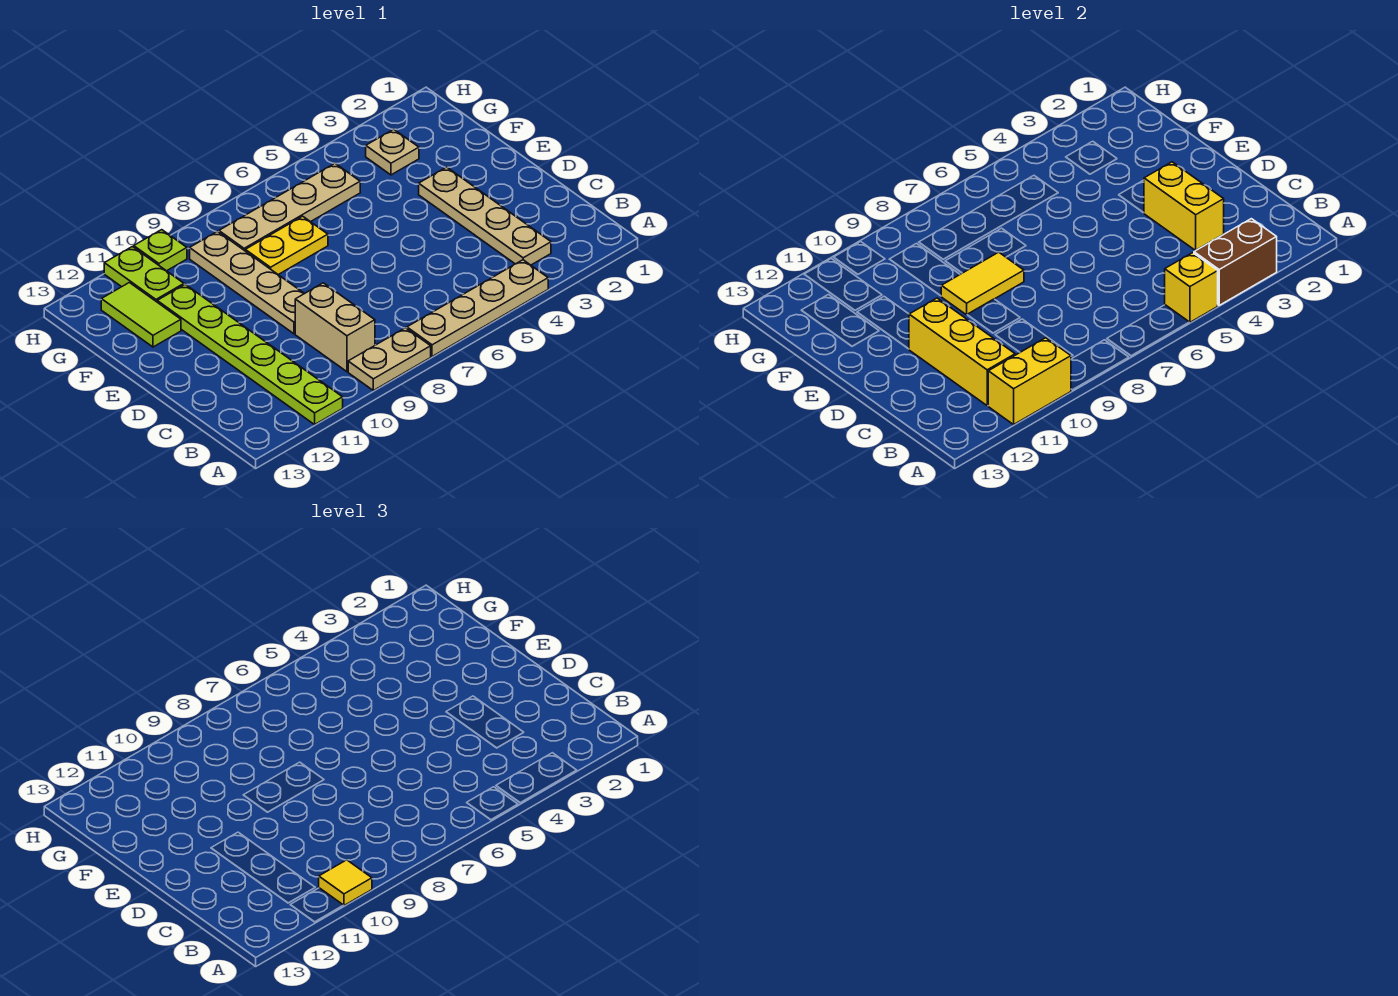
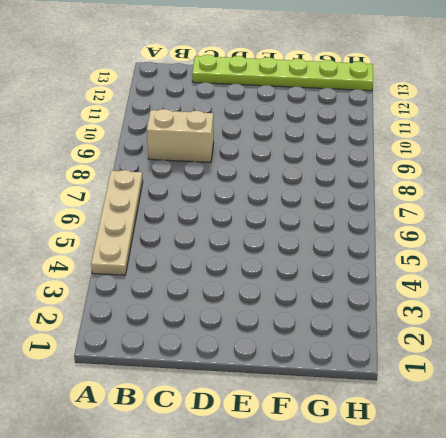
lime plate C13:H13 level 1 -> lime plate A11:F11 level 1
none -> tan plate A8:A9 level 1
none -> tan plate B3:E3 level 1
none -> tan plate D9:G9 level 1

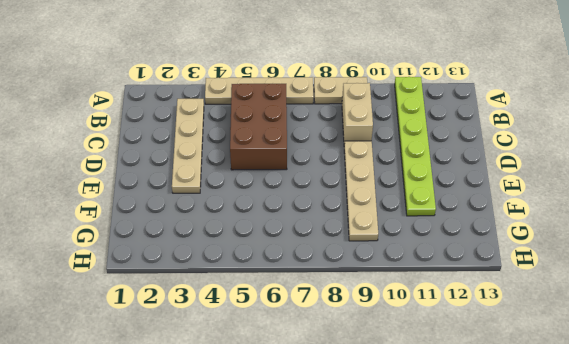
brown brick B5:D6 level 1 -> none
none -> yellow plate F7:F8 level 1
none -> lime tile F12:G12 level 1
none -> tan plate G3 level 1

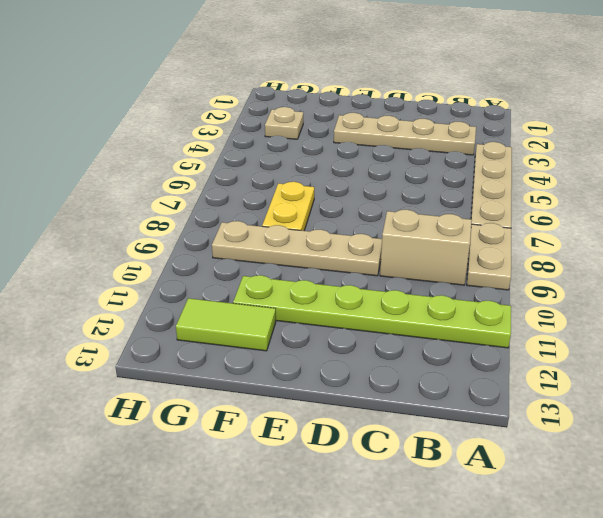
none -> tan plate G5:G8 level 1
none -> lime plate G11:H11 level 1
none -> lime plate H10 level 1

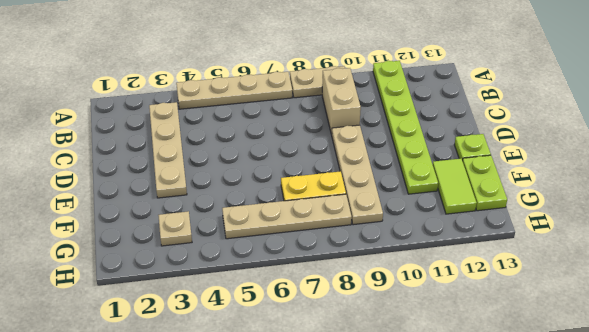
lime plate E13 level 1 -> lime plate H10 level 1
lime plate F13:G13 level 1 -> lime plate G11:H11 level 1
none -> brown brick A3:A4 level 2
none -> yellow brick A5 level 2
none -> yellow brick A10:A11 level 2

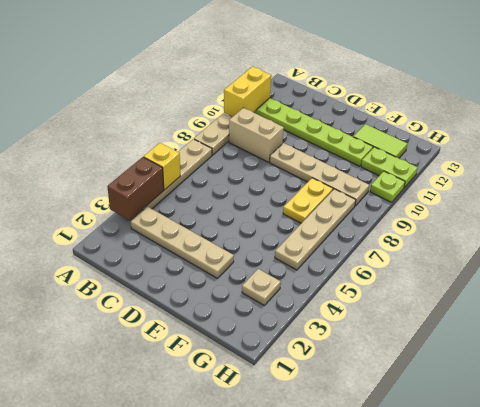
none -> yellow brick B11:D11 level 2
none -> yellow brick C3:D3 level 2
none -> yellow tile E8:E9 level 2

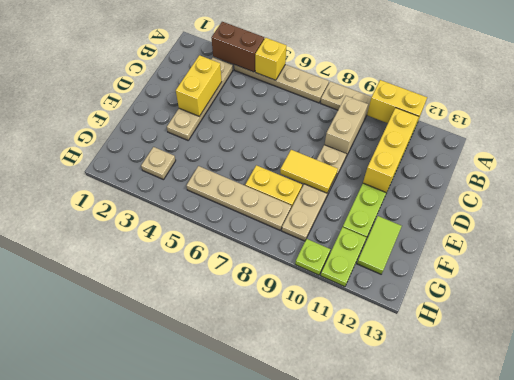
none -> yellow tile A10 level 3

